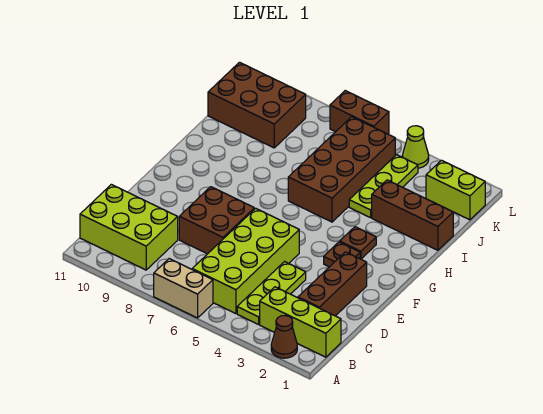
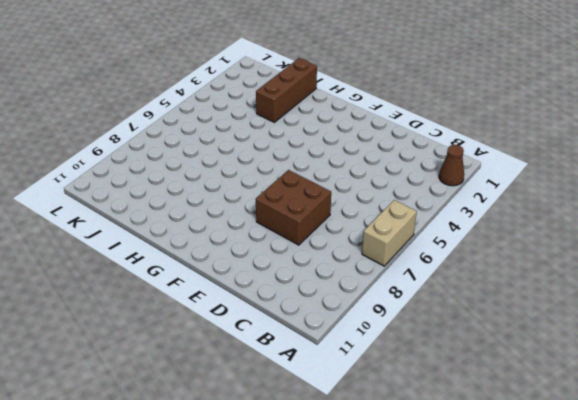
none -> lime brick B1:B3 level 1
none -> lime plate B4:D4 level 1
none -> lime brick B5:E6 level 1

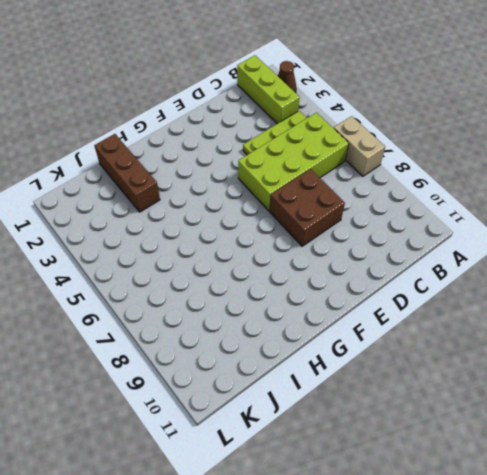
none -> lime brick B9:C11 level 1
none -> brown brick C2:E2 level 1
none -> brown plate F3 level 1

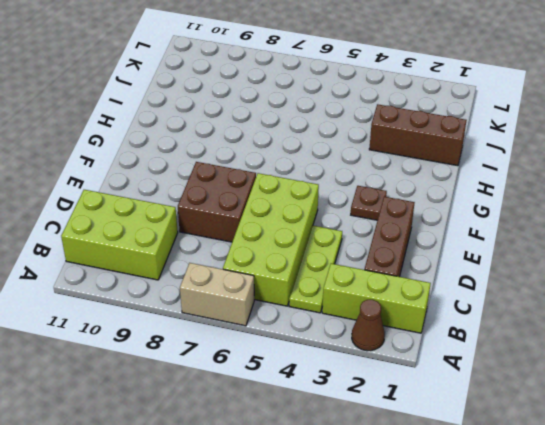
none -> brown plate G3 level 1
none -> brown brick H5:K6 level 1
none -> lime plate I4:K4 level 1

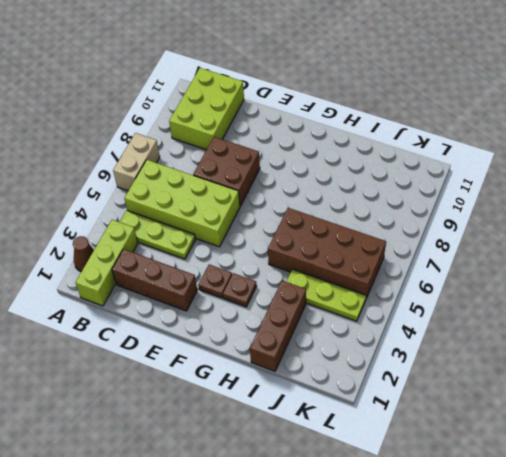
none -> brown brick J9:K11 level 1
none -> lime brick K1:K2 level 1
none -> lime cone L4 level 1

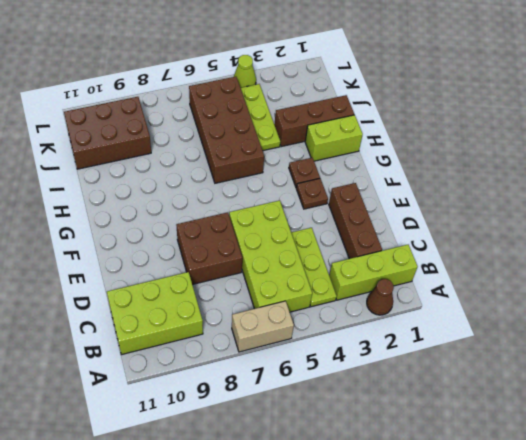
lime brick H1:H2 level 1 -> lime brick K1:K2 level 1
none -> brown brick L6:L7 level 1

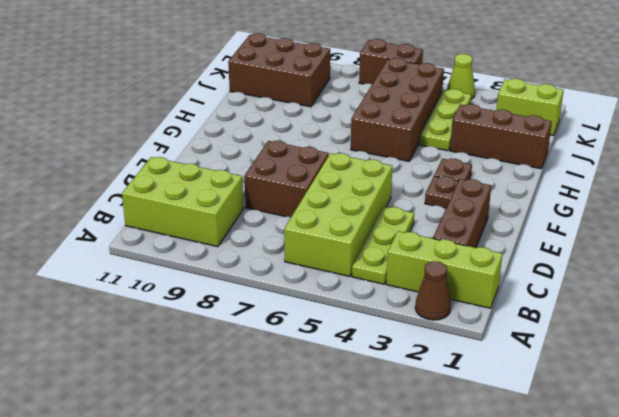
none -> tan brick A6:A7 level 1

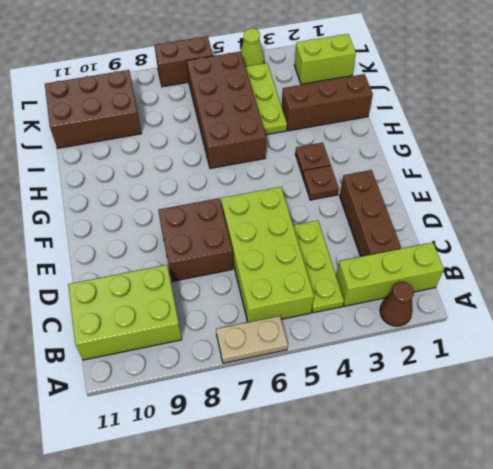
tan plate A6:A7 level 1 -> tan brick A6:A7 level 1

